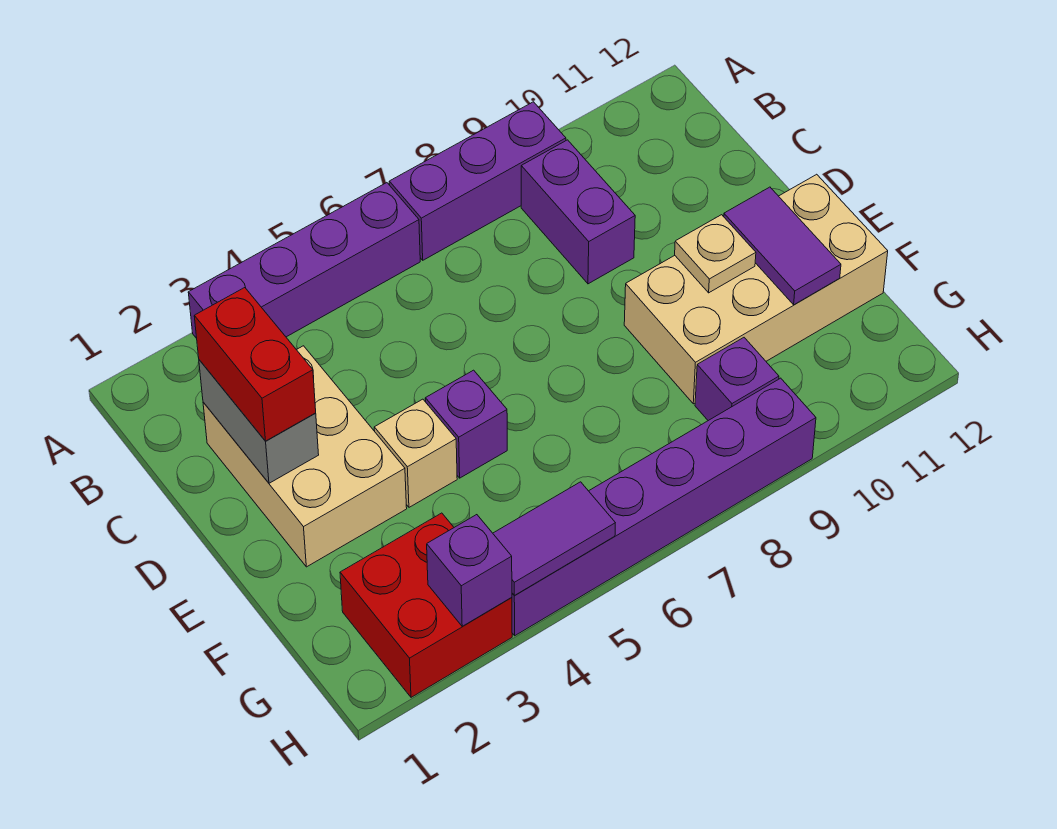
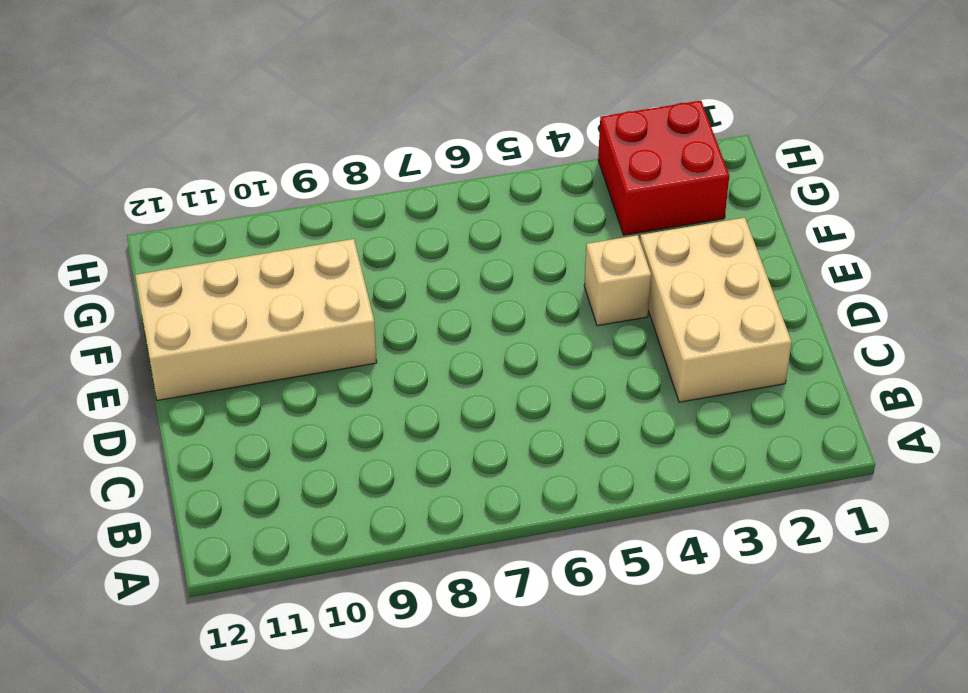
none -> purple brick A3:A6 level 1
none -> purple brick A7:A9 level 1
none -> purple brick B9:C9 level 1

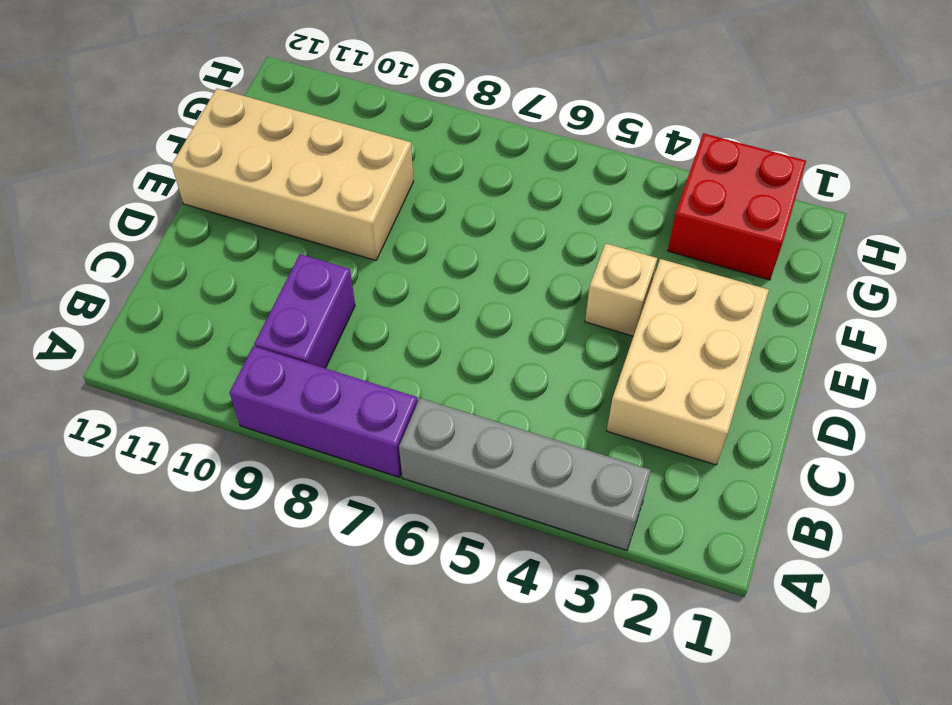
grey brick A3:A6 level 1 -> purple brick A3:A6 level 1
none -> purple brick E5 level 1
none -> purple brick G9 level 1
none -> purple brick H4:H9 level 1

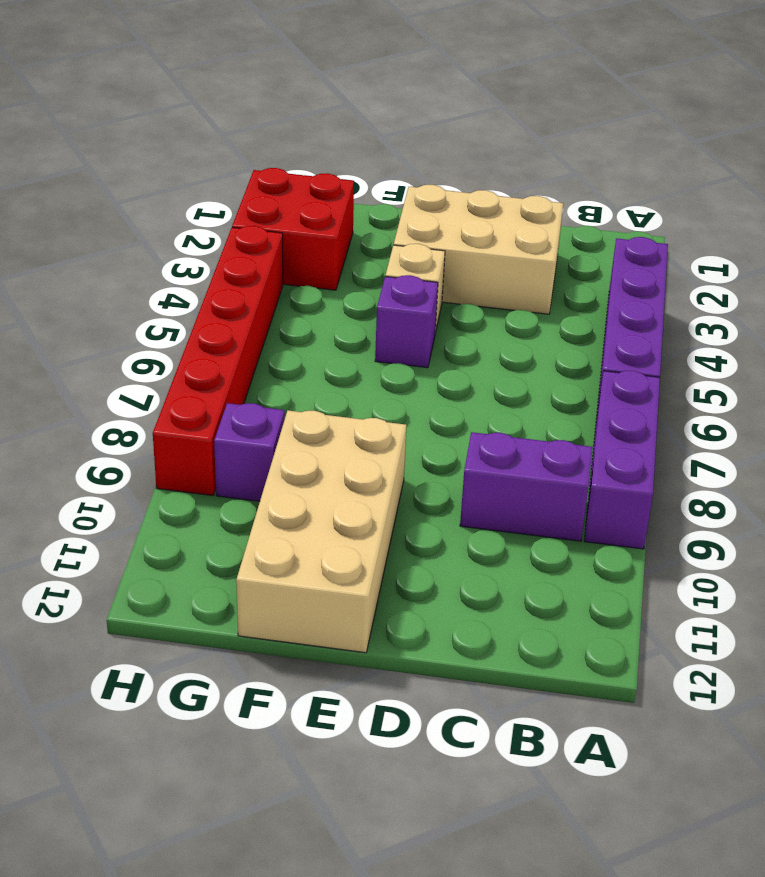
red brick H4:H9 level 1 -> purple brick H4:H9 level 1
none -> grey brick C2:D2 level 2
none -> tan plate E10 level 2
none -> purple tile E11:F11 level 2

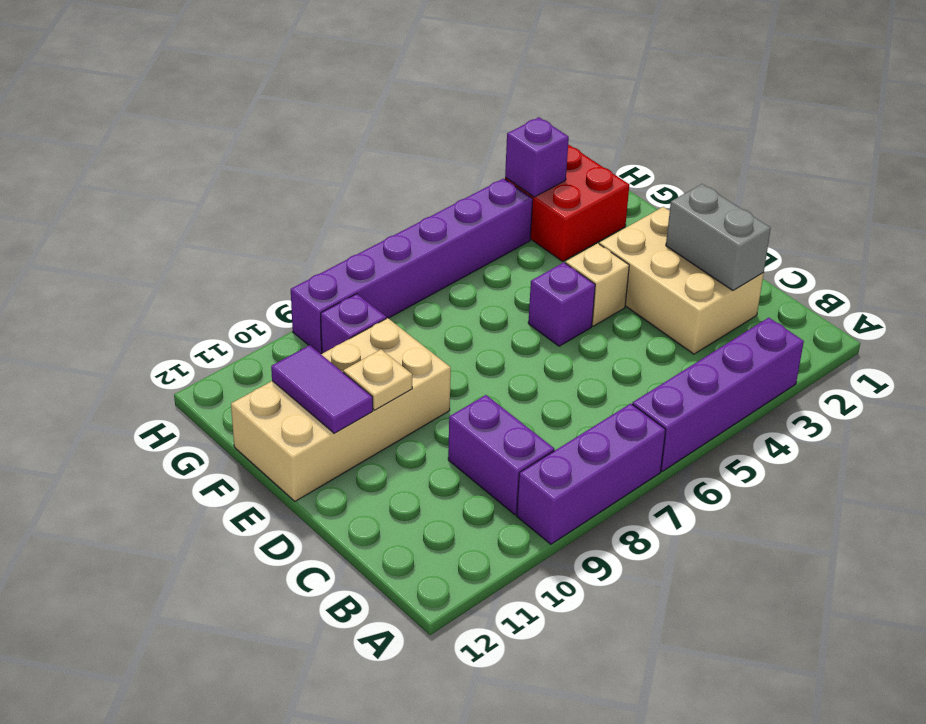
none -> purple tile H4:H5 level 2
none -> red brick C2:D2 level 3

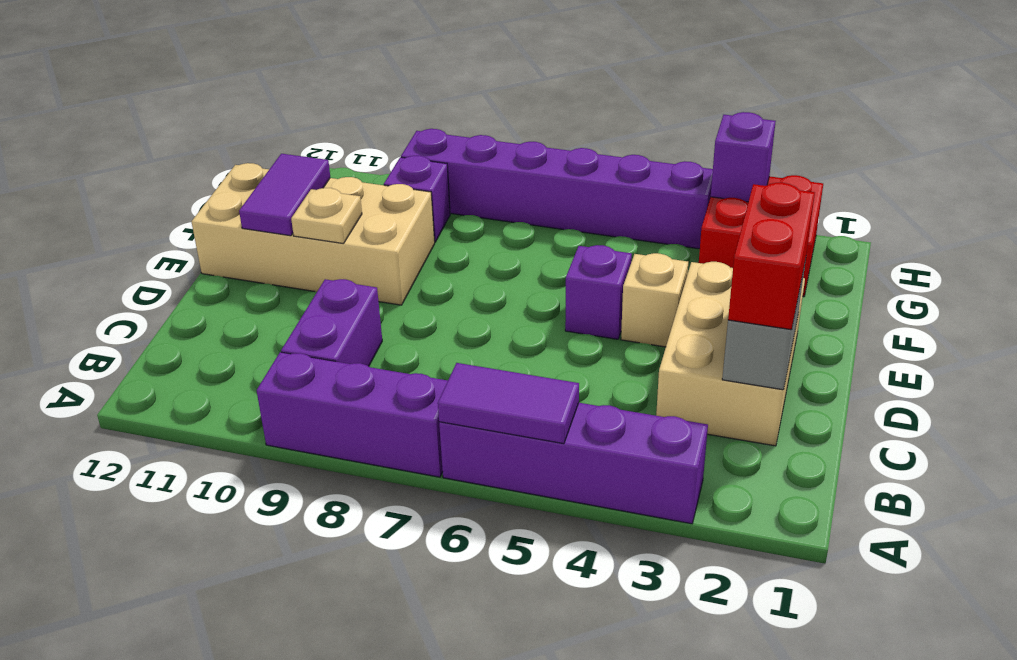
purple tile A5:A6 level 2 -> purple tile H4:H5 level 2

